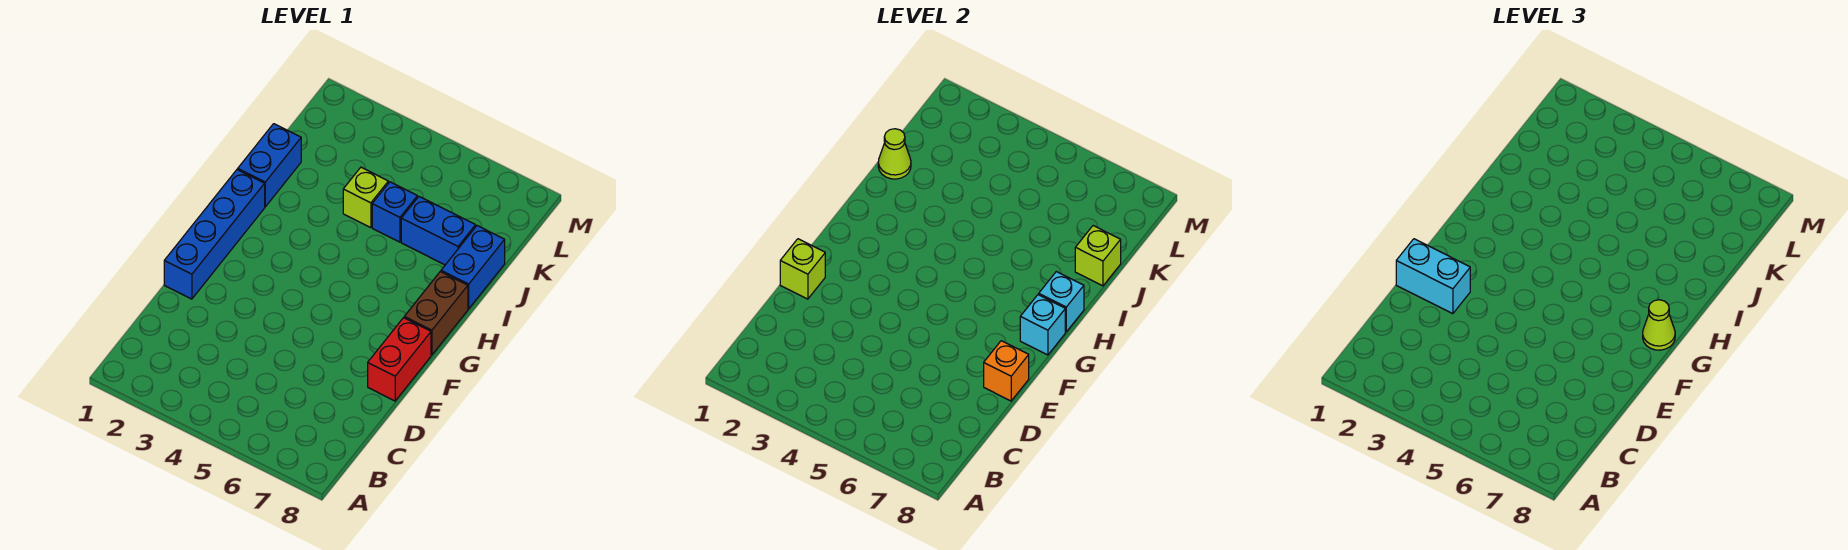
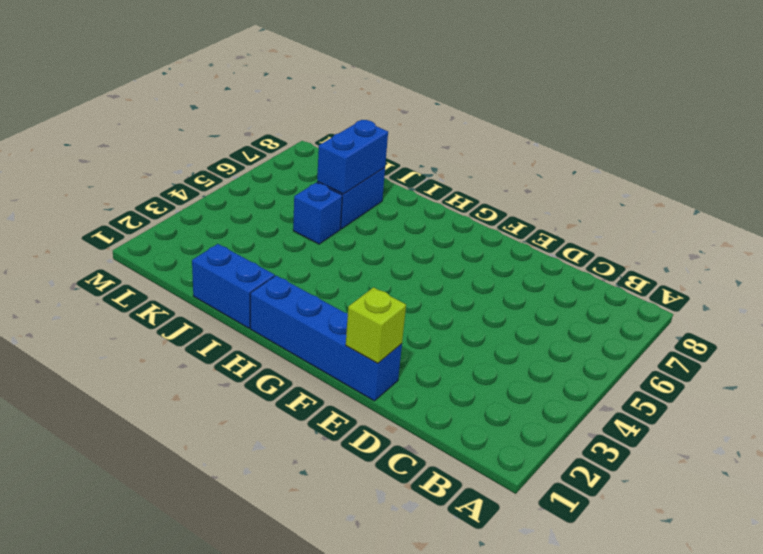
blue brick J6:J7 level 2 -> blue brick I8:J8 level 1
none -> red brick E8:F8 level 1
none -> brown brick G8:H8 level 1
none -> lime brick J4 level 1

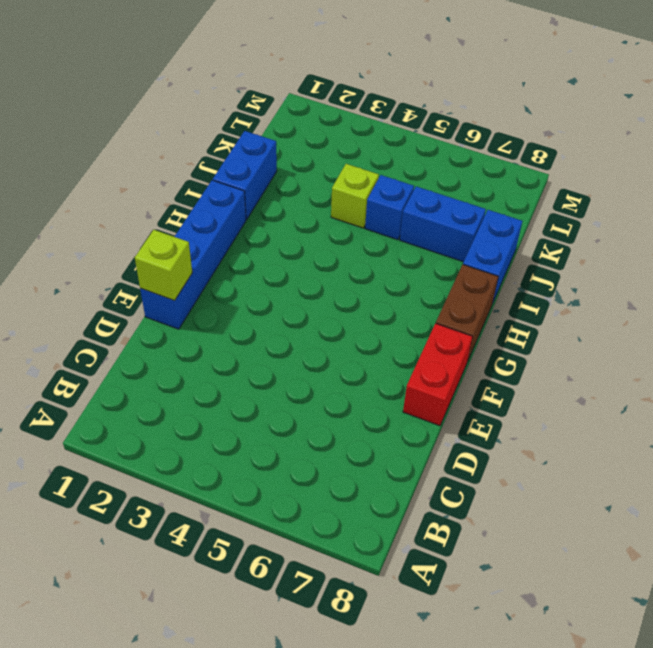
none -> orange brick E8 level 2
none -> cyan brick G8 level 2
none -> cyan brick H8 level 2

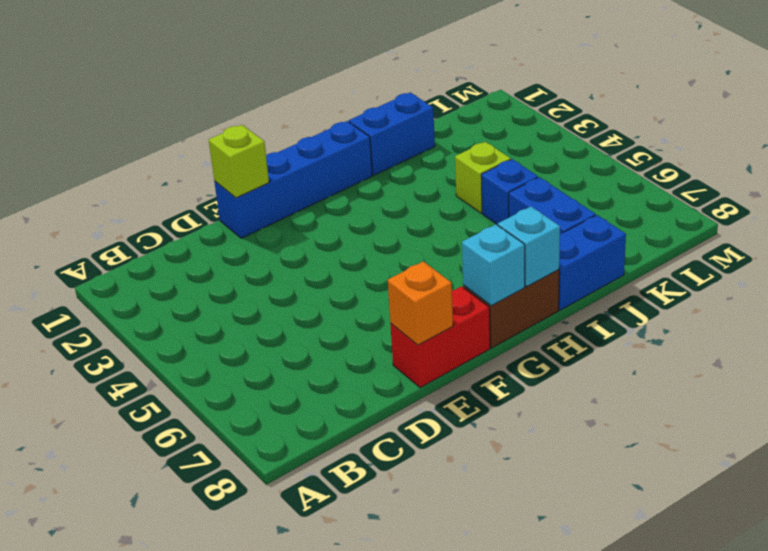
none -> lime cone J1 level 2
none -> lime brick J8 level 2
none -> cyan brick E1:E2 level 3

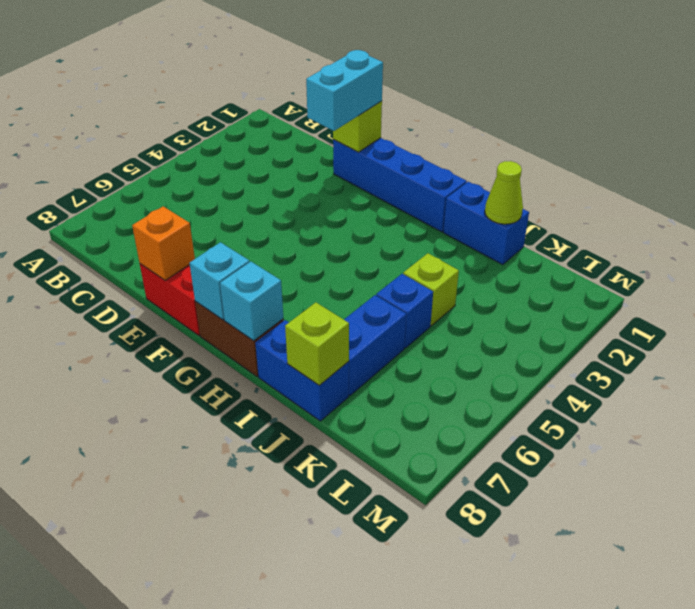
none -> lime cone G8 level 3

